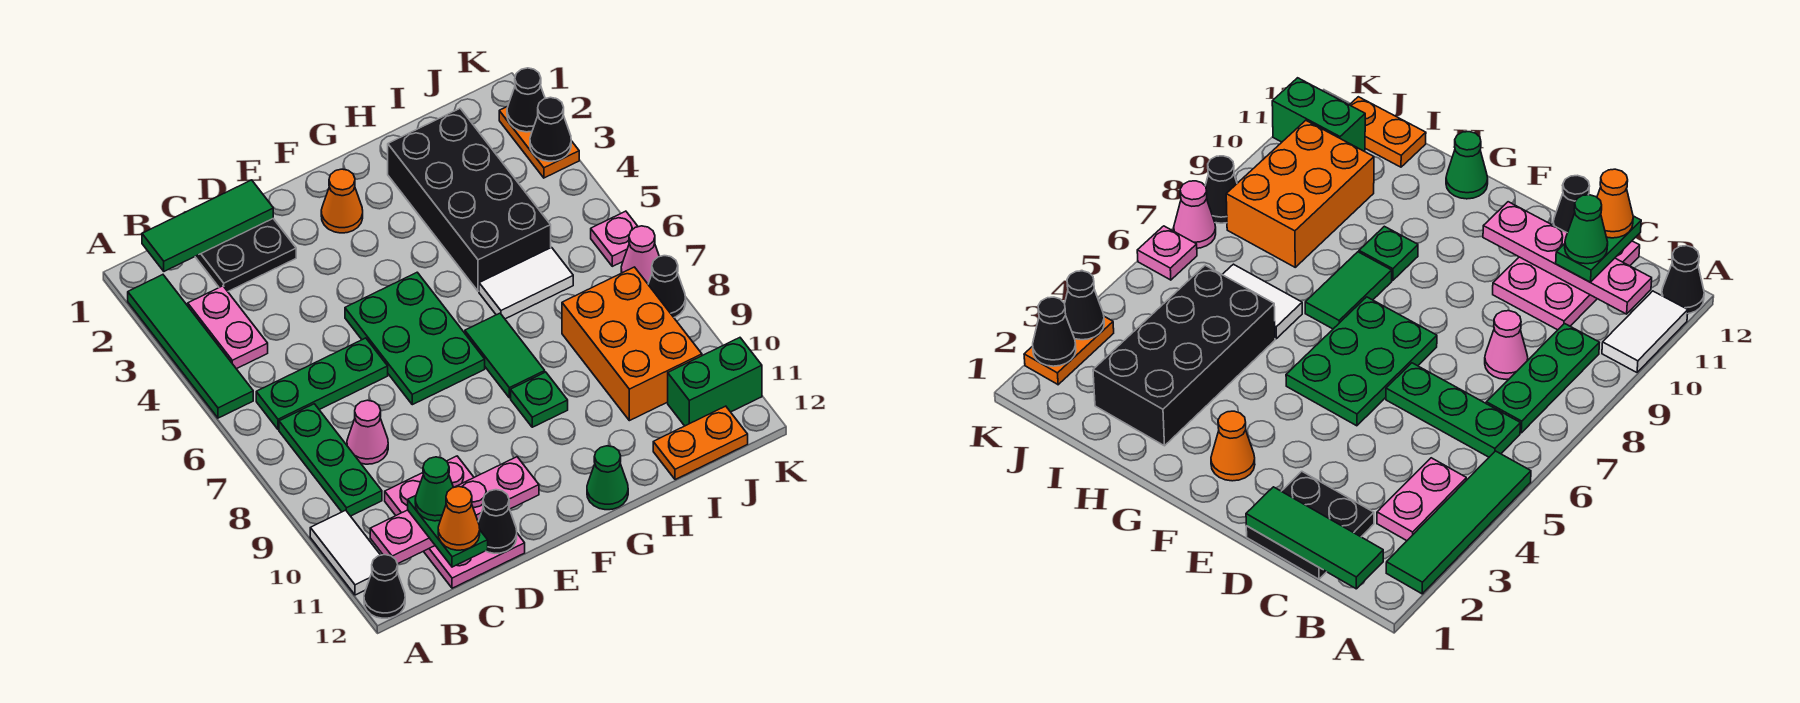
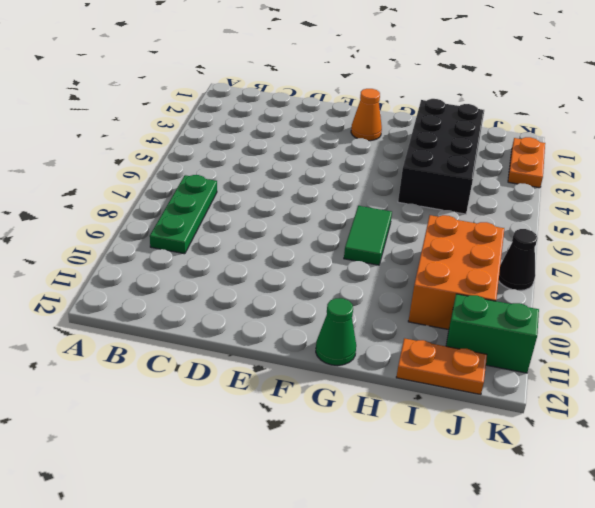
none -> green tile A2:A5 level 1
none -> white tile A10:A11 level 1
none -> black cone A12 level 1
none -> pink plate B3:B4 level 1

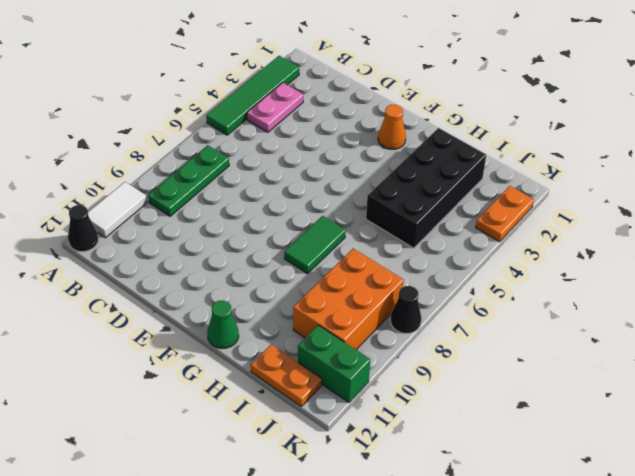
none -> green plate B6:D6 level 1
none -> black plate C1:D2 level 1
none -> pink cone C8 level 1
none -> pink plate C10:D12 level 1

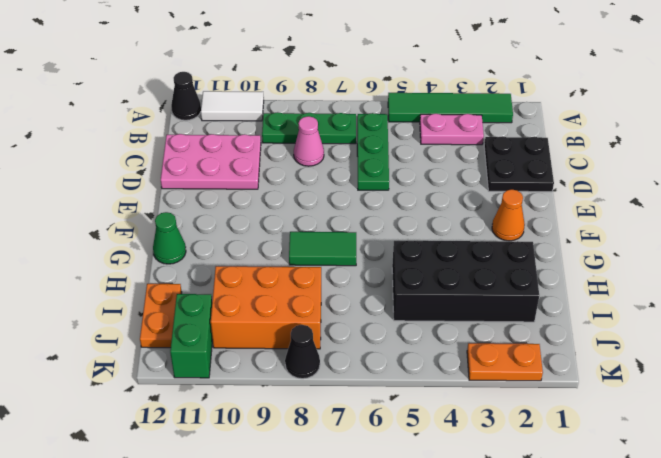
none -> green plate E5:F7 level 1
none -> green plate G9 level 1
none -> white tile H6:I6 level 1
none -> pink plate K6 level 1

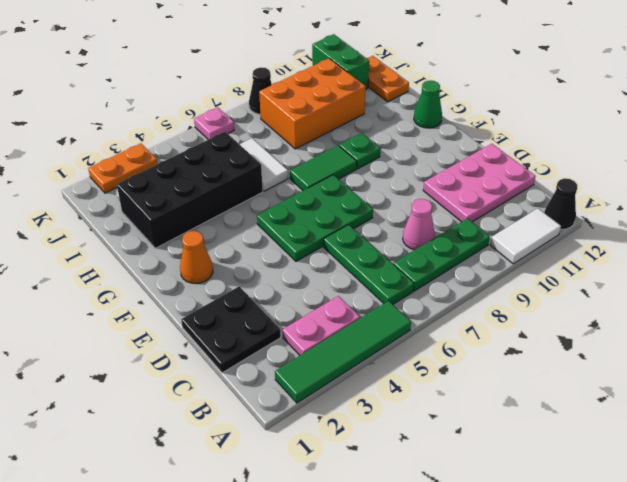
none -> pink cone K7 level 1
none -> green tile B1:D1 level 2
none -> pink plate B11:E11 level 2
none -> black cone D12 level 2

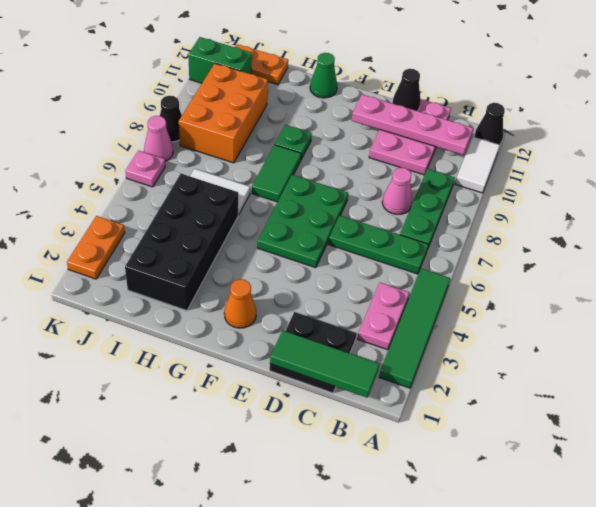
none -> black cone K2 level 2
none -> black cone K3 level 2
none -> green plate C11:C12 level 3
none -> green cone C11 level 4

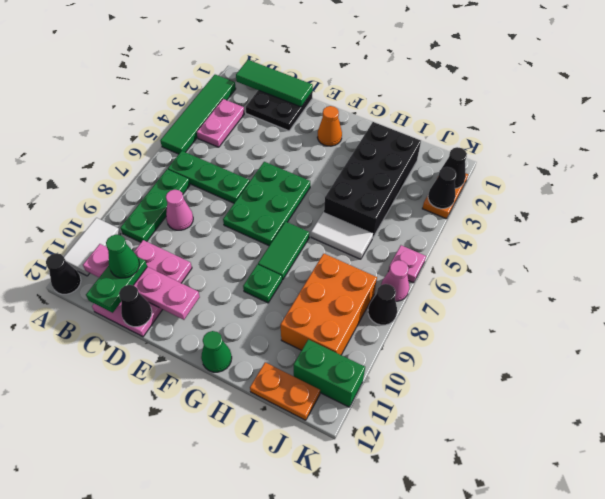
none -> orange cone C12 level 4

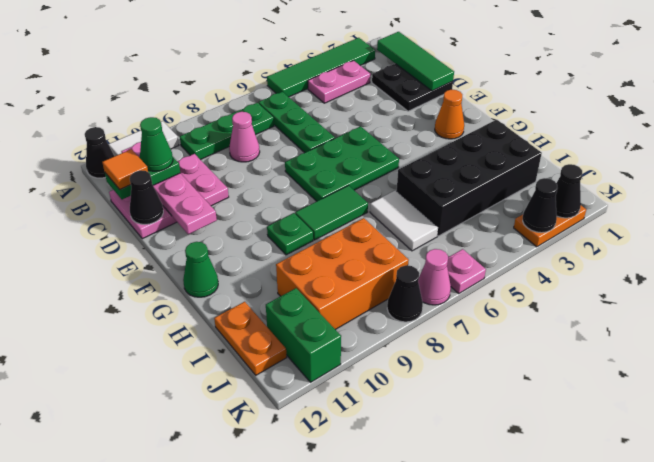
orange tile C12 level 4 -> orange cone C12 level 4

